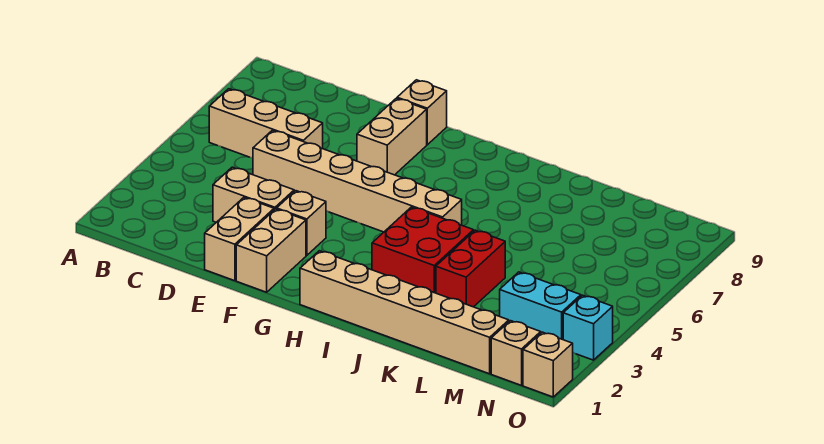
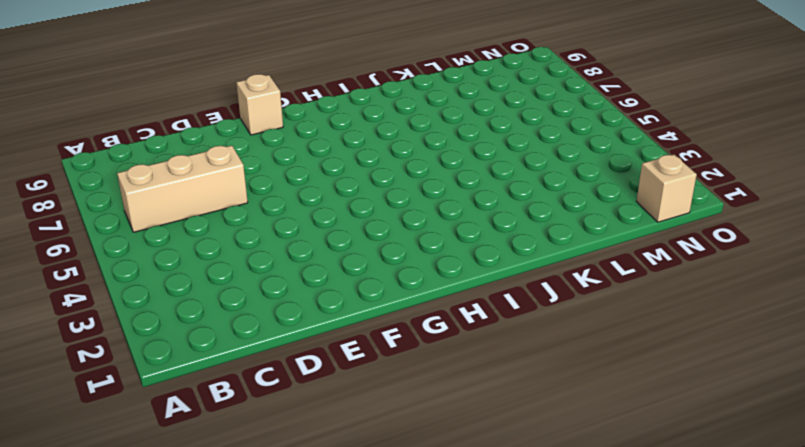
none -> tan brick D3:E3 level 1
none -> tan brick D5:I5 level 1
none -> tan brick E1:E2 level 1

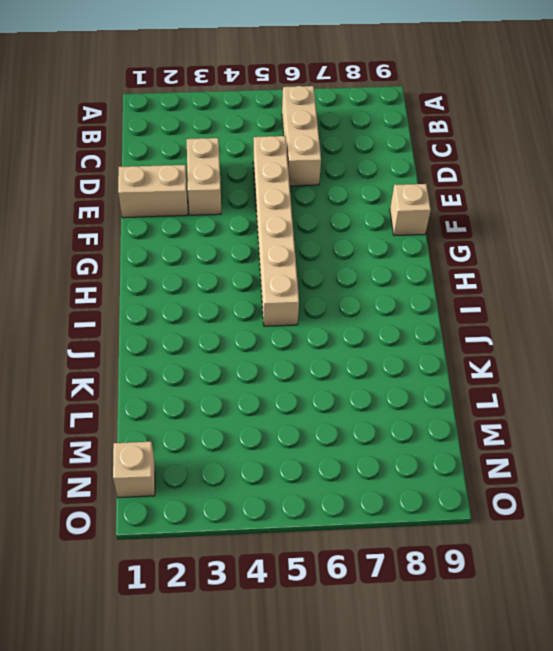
none -> tan brick F1:F2 level 1
none -> tan brick F3 level 1
none -> tan brick F7:F8 level 1

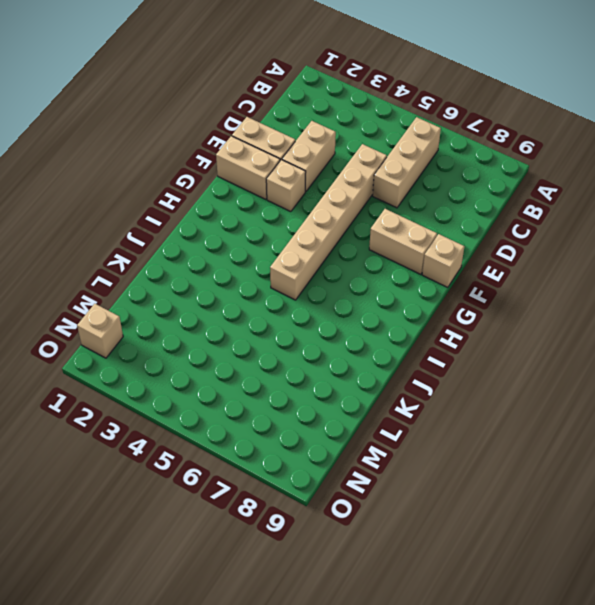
none -> tan brick H1:M1 level 1
none -> red brick I3:J4 level 1
none -> red brick K3:K4 level 1

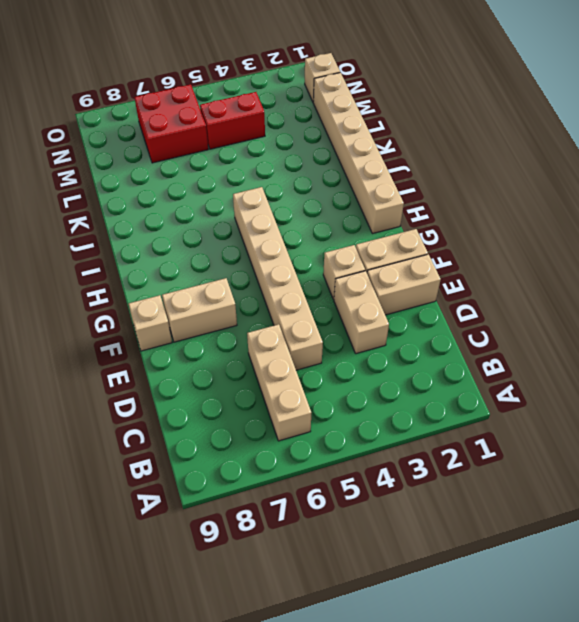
red brick M4:M5 level 1 -> red brick K3:K4 level 1
red brick M6:N7 level 1 -> red brick I3:J4 level 1
none -> cyan brick M3:N3 level 1
none -> tan brick O1 level 1
none -> cyan brick O3 level 1

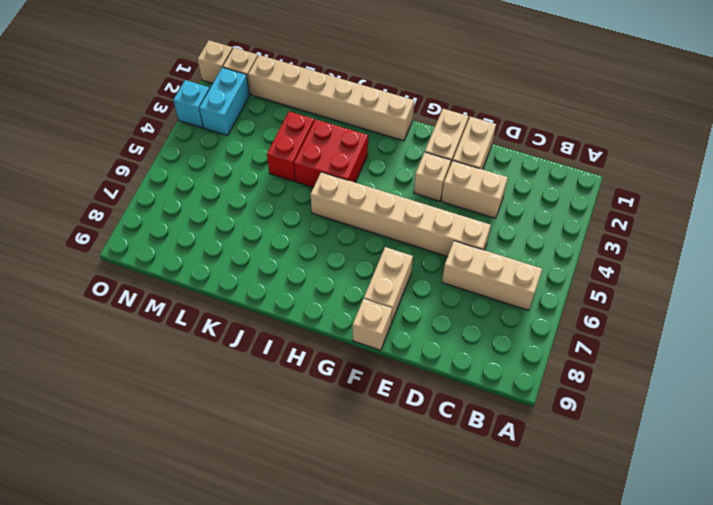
cyan brick N2:N3 level 1 -> cyan brick M3:N3 level 1

